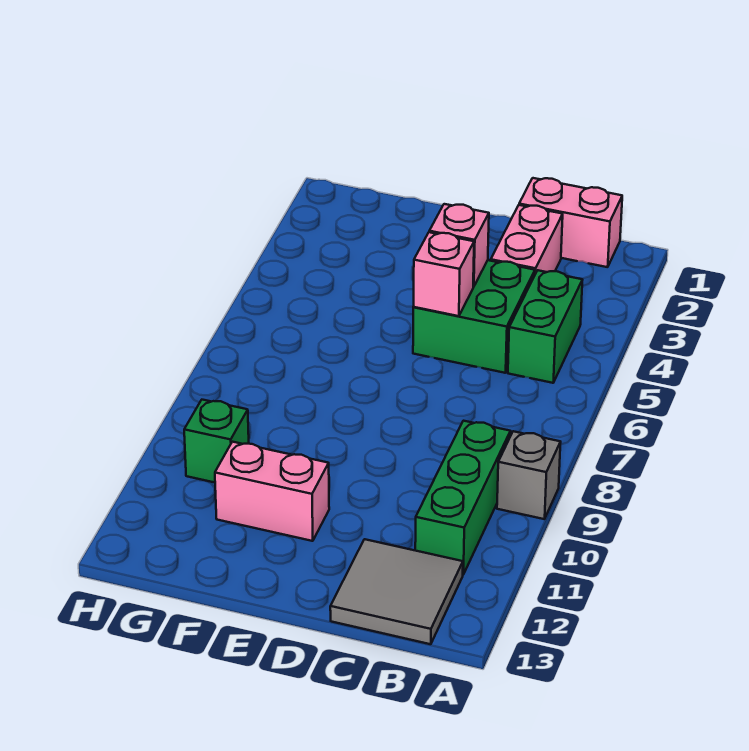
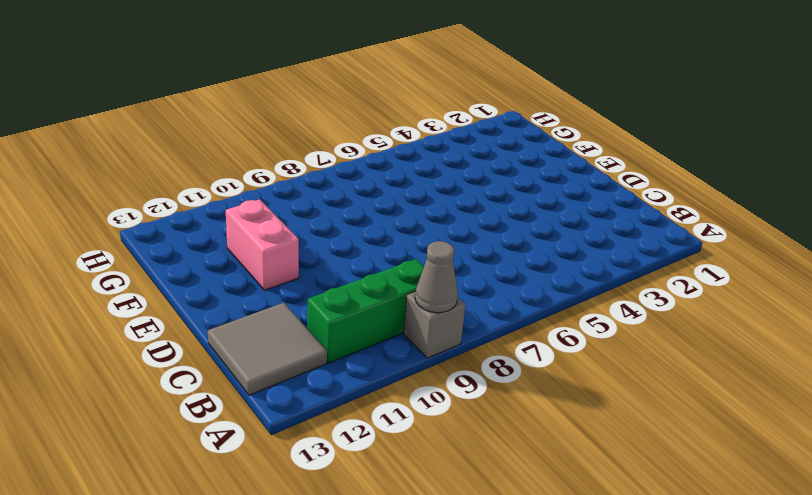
grey cone A9 level 2 -> none
none -> pink brick B1:C1 level 1
none -> green brick B4:B5 level 1

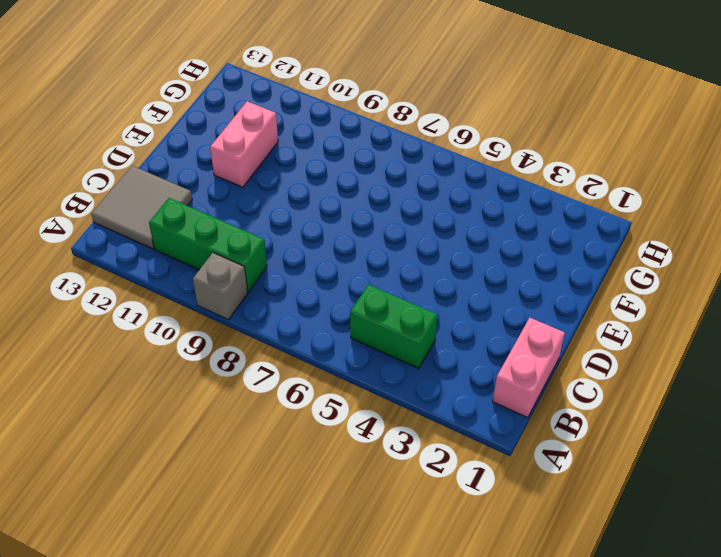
none -> pink brick C2:C3 level 1
none -> green brick C4:D5 level 1

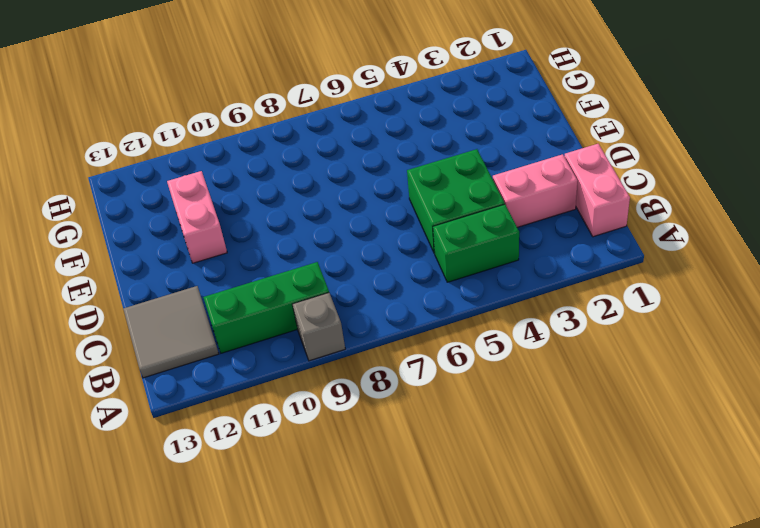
none -> green brick G10 level 1
none -> pink brick D4 level 2

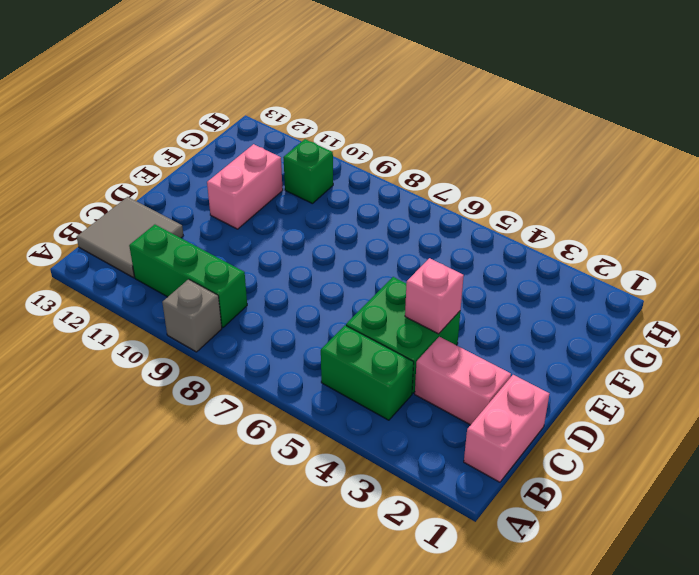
none -> pink brick D5 level 2

